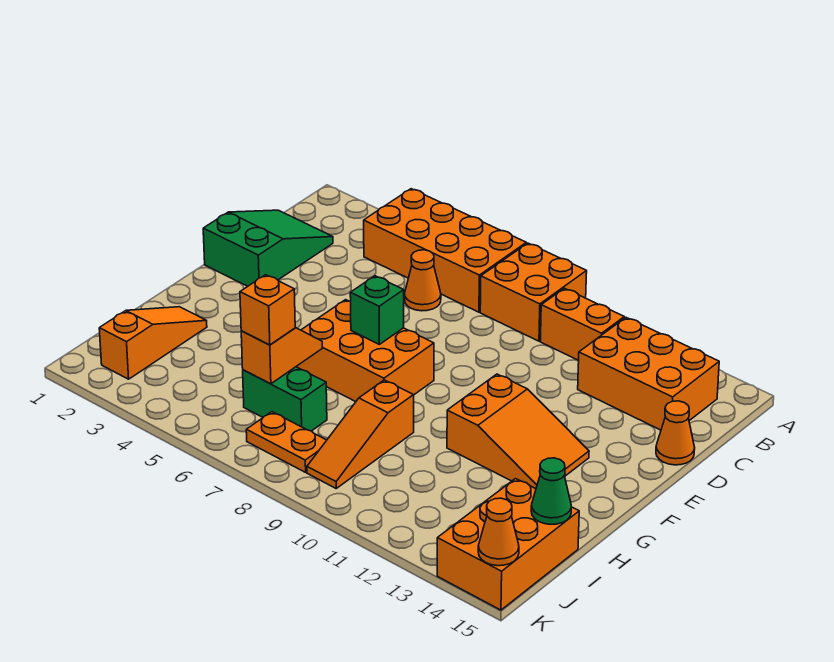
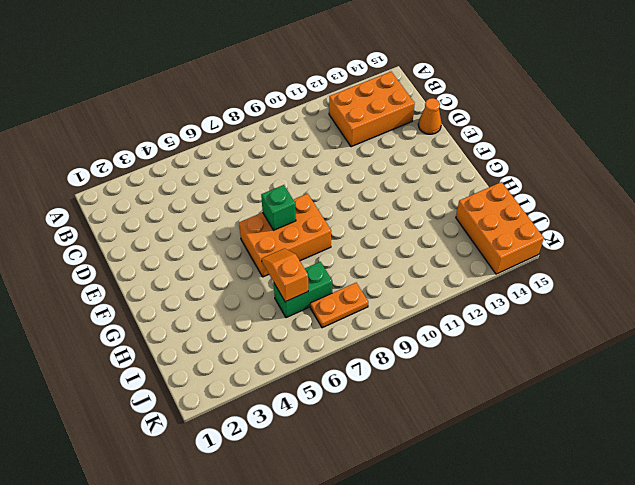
none -> orange brick A4:B7 level 1
none -> orange brick A8:B9 level 1
none -> orange brick B10:B11 level 1

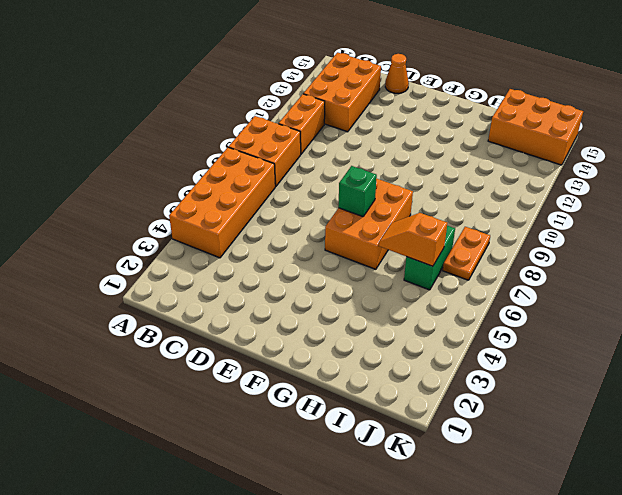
none -> green slope C1:E2 level 1 top E
none -> orange cone C6 level 1
none -> orange slope F11:G13 level 1 top 11

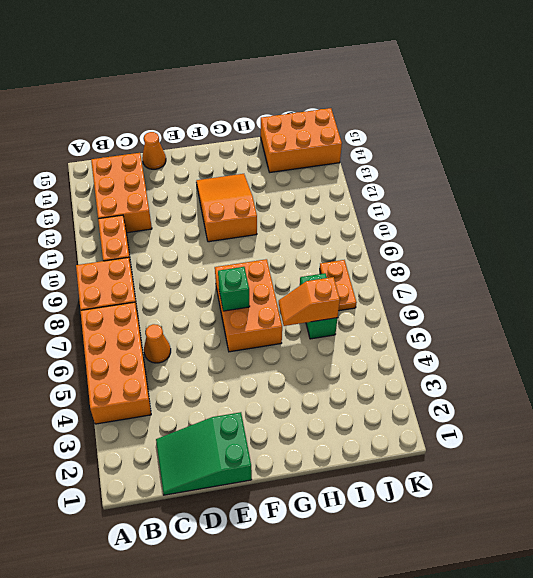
none -> orange slope H2:J2 level 1 top J
none -> orange slope H9:J9 level 1 top H
none -> green cone I15 level 2

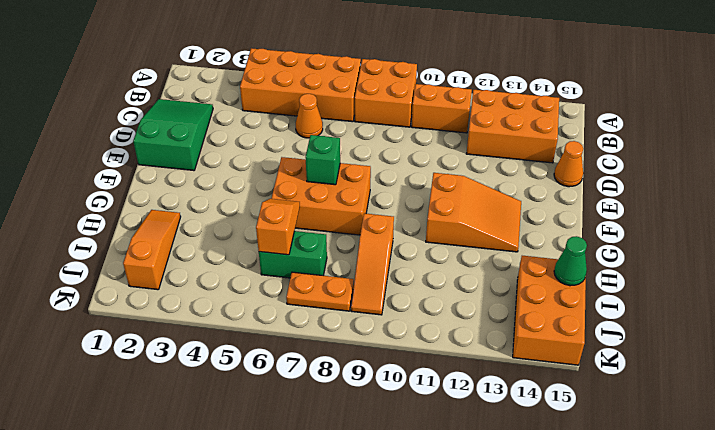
none -> orange cone K15 level 2
none -> orange brick I6 level 3

